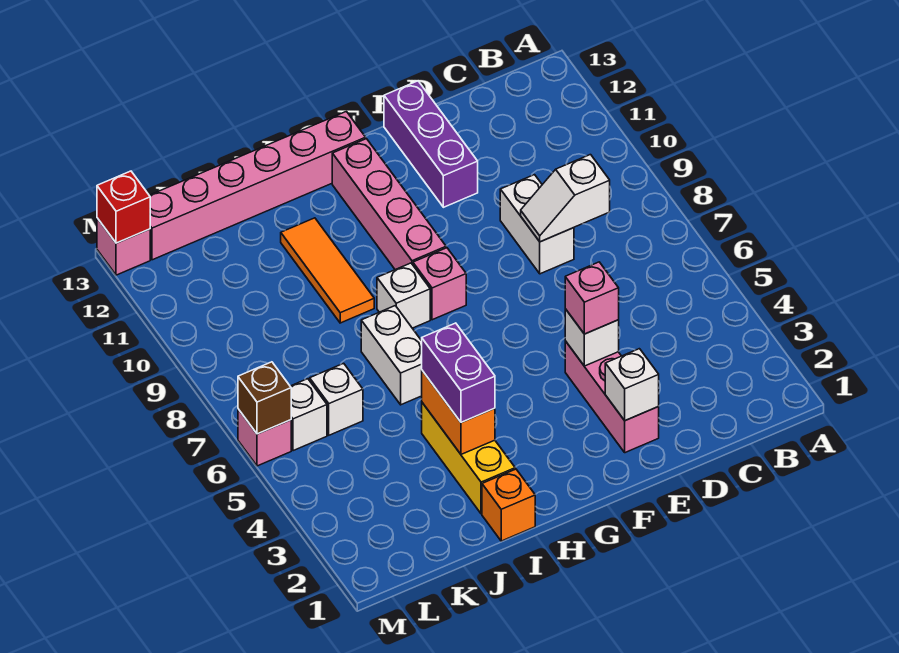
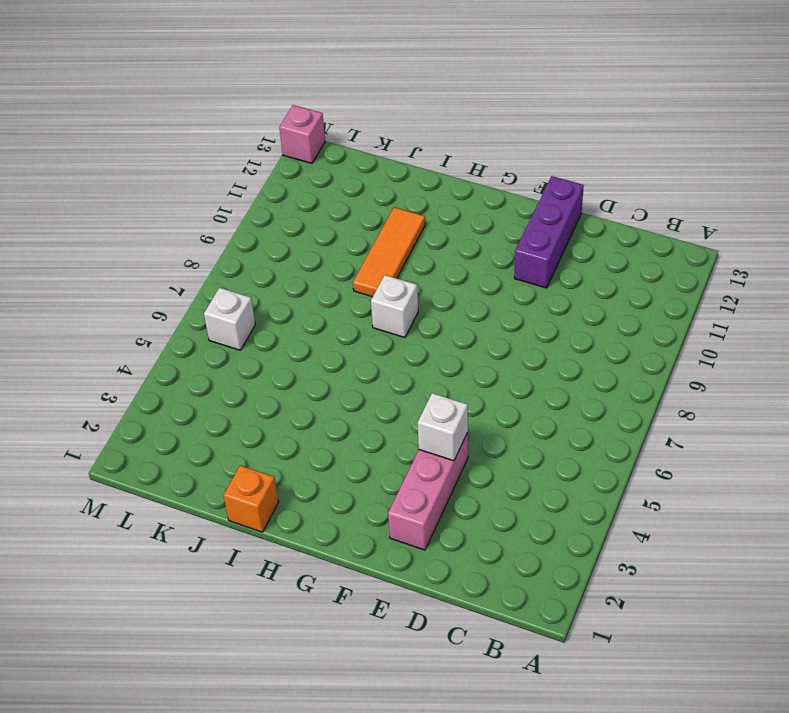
none -> white brick D8:D9 level 1
none -> pink brick G8 level 1
none -> pink brick G9:G12 level 1

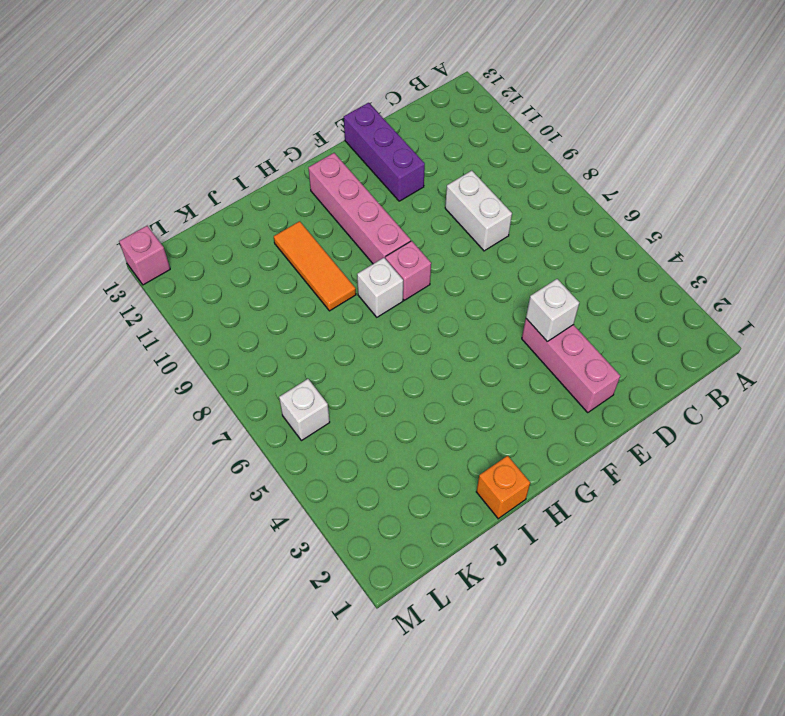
none -> pink brick G13:L13 level 1
none -> yellow brick I2:I4 level 1
none -> white brick I6:I7 level 1

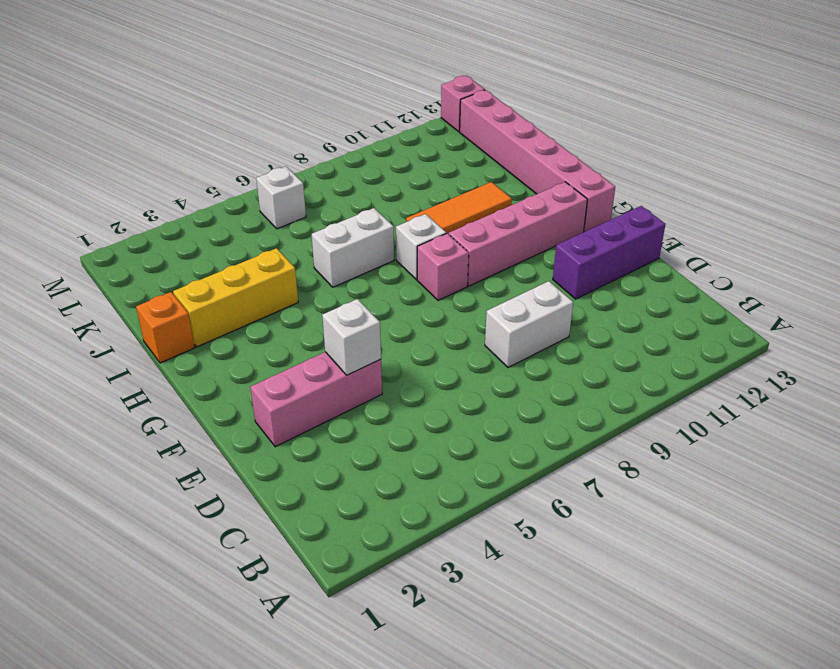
none -> white brick K6 level 1
none -> pink brick M6 level 1
none -> white slope C8:D8 level 2 top C

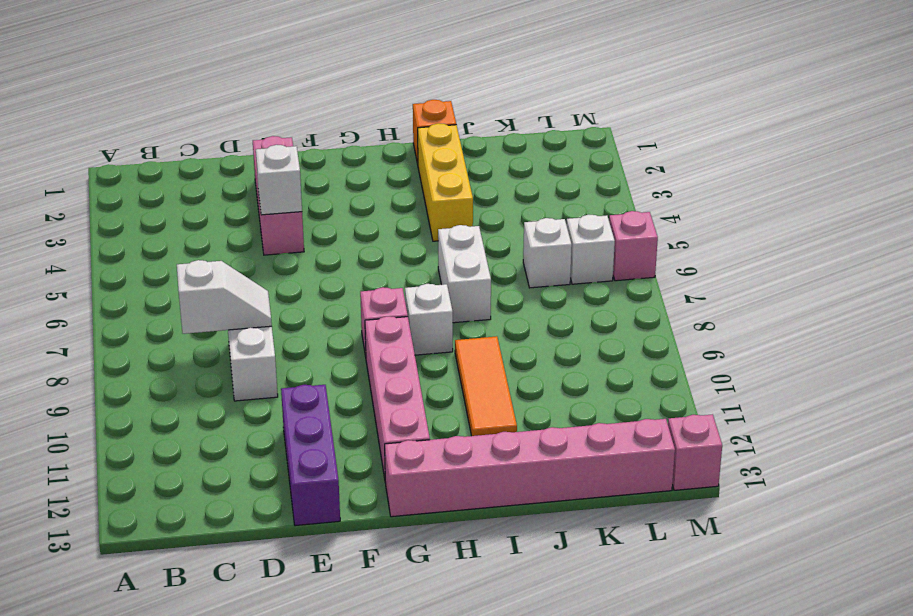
none -> white brick E2 level 2
none -> orange brick I3:I4 level 2
none -> brown brick M6 level 2

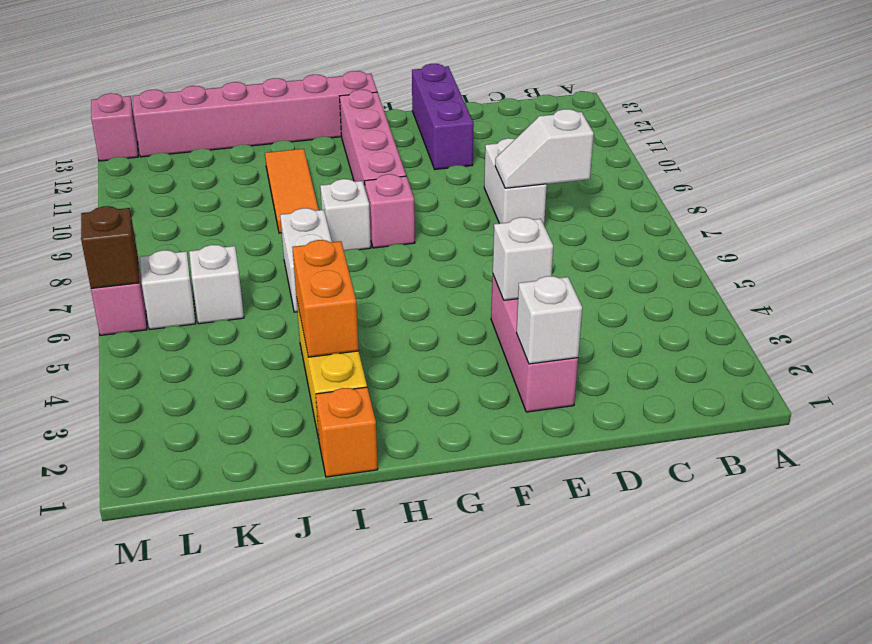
none -> red brick M13 level 2
none -> pink brick E4 level 3
none -> purple brick I3:I4 level 3

